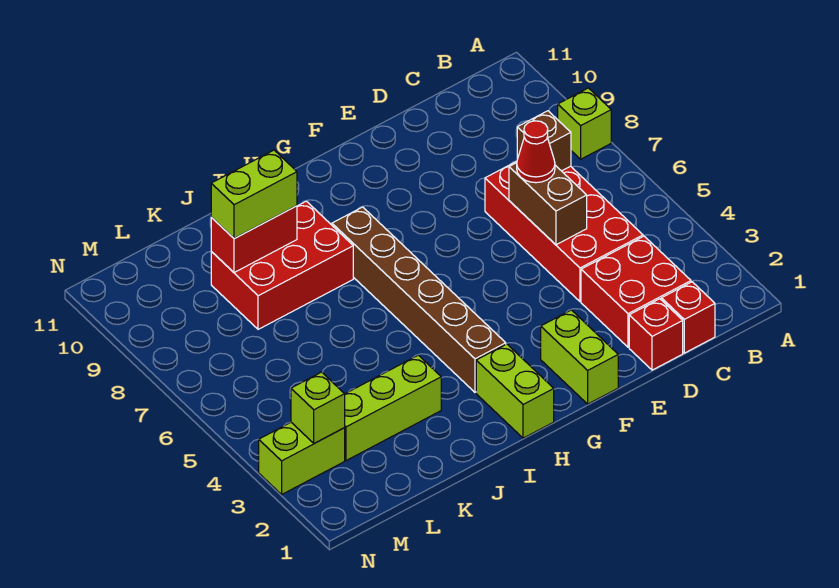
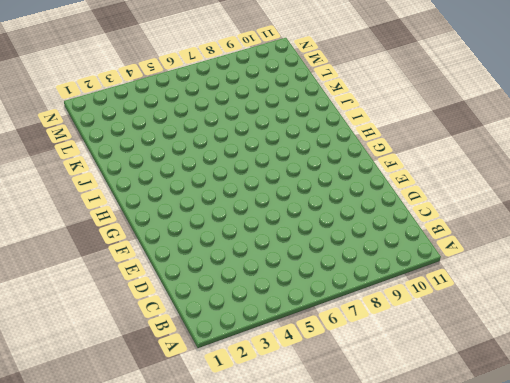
none -> lime brick A8 level 1
none -> red brick C1 level 1
none -> red brick C2:D3 level 1

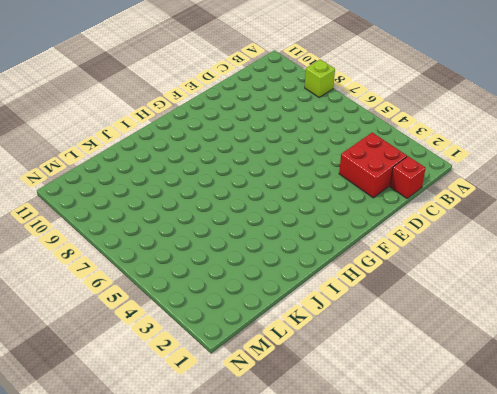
none -> red brick C4:D7 level 1
none -> red brick D1 level 1
none -> lime brick F1:F2 level 1

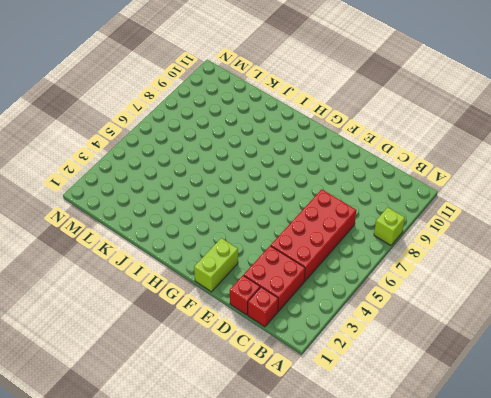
none -> lime brick H1:H2 level 1
none -> brown brick H3:H8 level 1
none -> red brick I8:K9 level 1

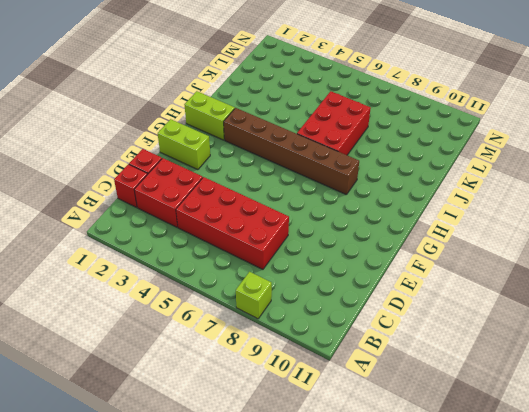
red brick I6:K7 level 1 -> red brick I8:K9 level 1
none -> lime brick J3:L3 level 1
none -> lime brick M3:N3 level 1
none -> brown brick C7 level 2

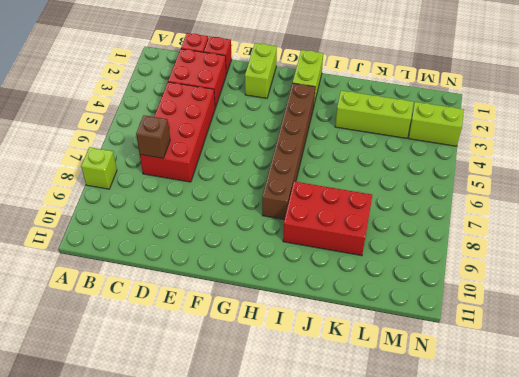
none -> brown brick D5:D6 level 2
none -> red brick J9:K9 level 2
none -> lime brick M3 level 2

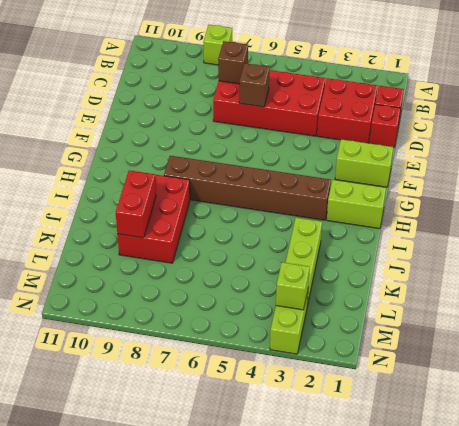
brown brick D6 level 2 -> brown brick D5:D6 level 2
none -> red cone D6 level 3
none -> lime brick J9:K9 level 3

